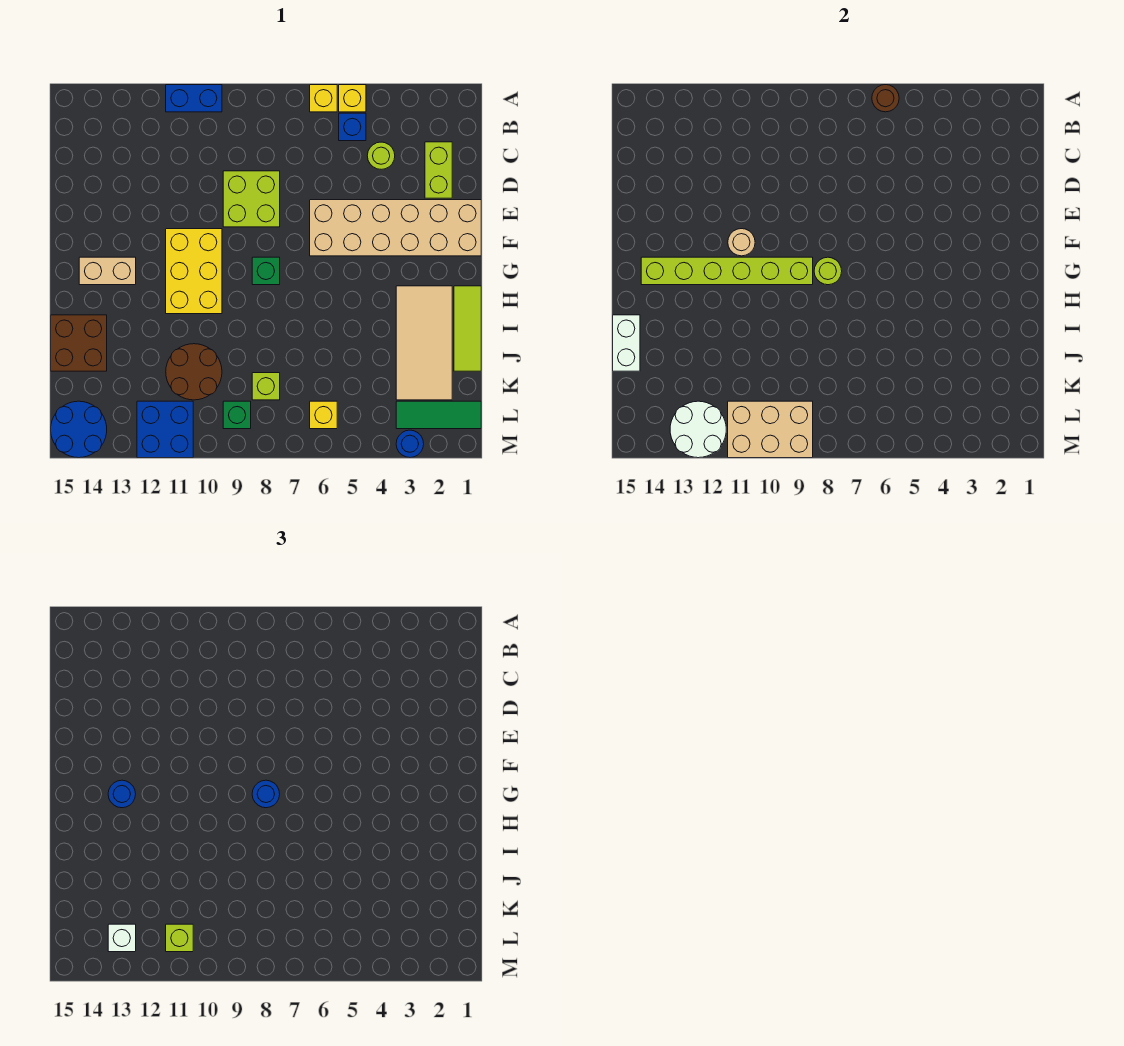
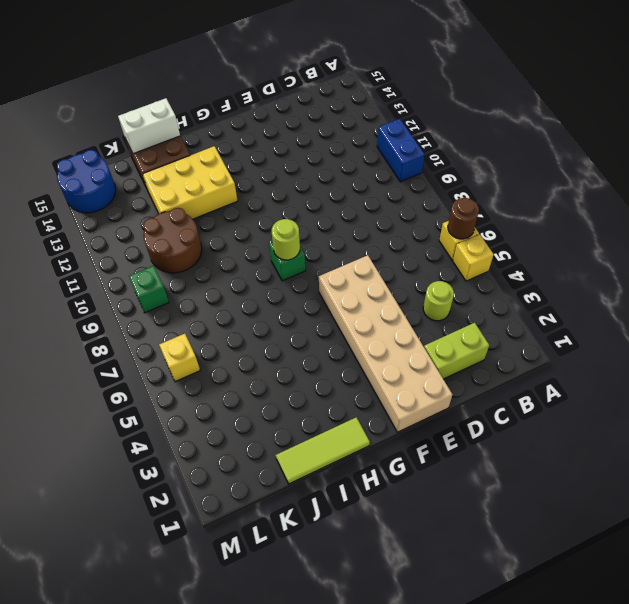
yellow brick H12:J13 level 1 -> yellow brick F10:H11 level 1
none -> blue brick B5 level 1
none -> lime brick D8:E9 level 1
none -> tan brick G13:G14 level 1
none -> tan tile H2:K3 level 1

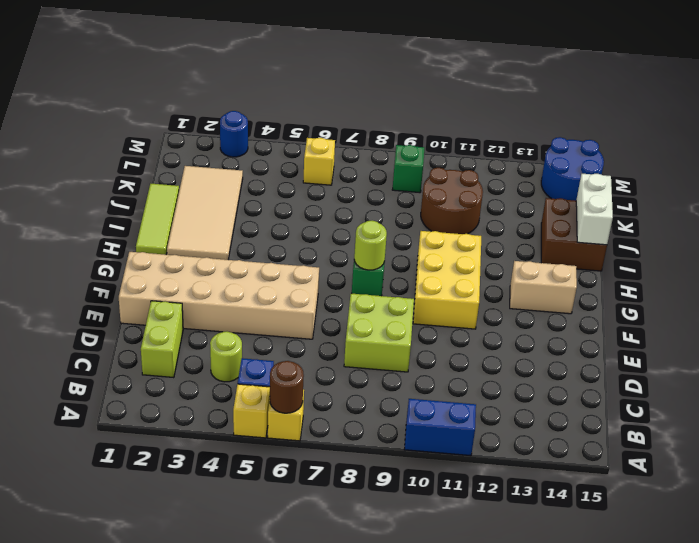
none -> lime brick K8 level 1
none -> green tile L1:L3 level 1
none -> blue brick L11:M12 level 1
none -> tan round brick F11 level 2

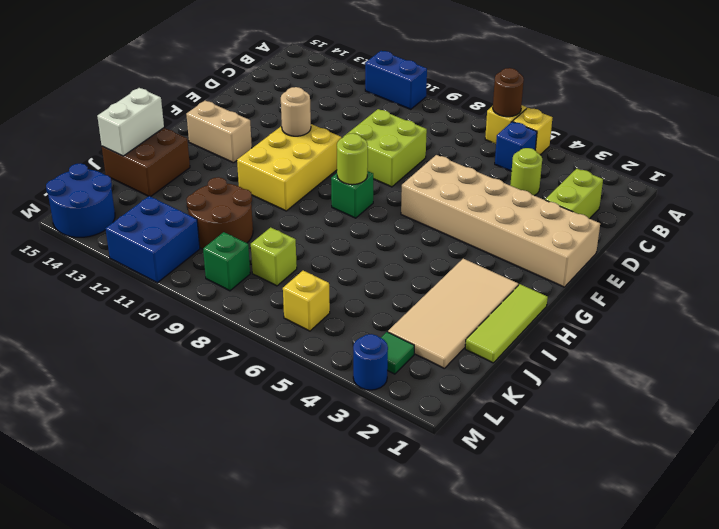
green tile L3 level 1 -> green tile L1:L3 level 1
none -> lime brick G9:G14 level 2
none -> tan brick L9:M11 level 2
none -> white round brick L12:M13 level 2
none -> blue round brick G8 level 3

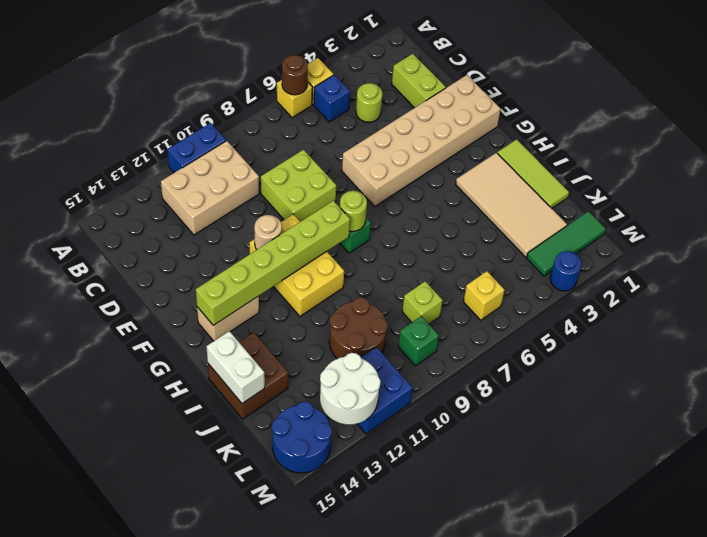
tan brick B10:C12 level 1 -> tan brick L9:M11 level 2
none -> blue round brick G8 level 3
none -> blue round brick G13 level 3
none -> lime brick L11 level 3
none -> white brick L13 level 3

